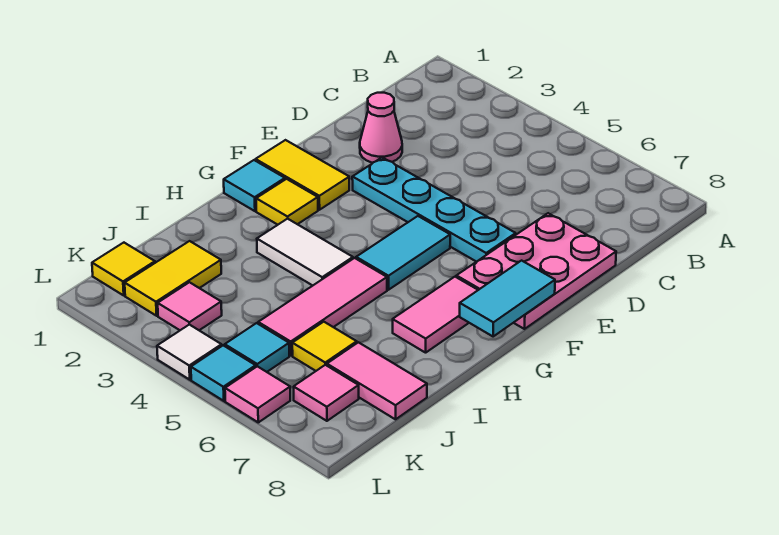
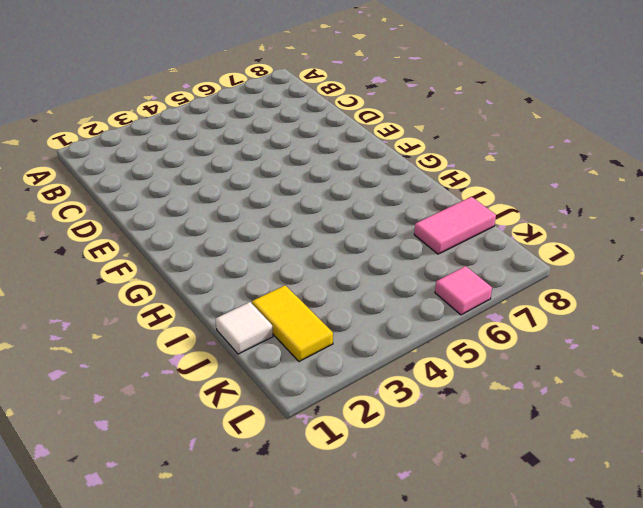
white tile J1 level 1 -> white tile L4 level 1
none -> pink cone D2 level 1
none -> pink plate D7:F8 level 1
none -> cyan plate E3:E6 level 1

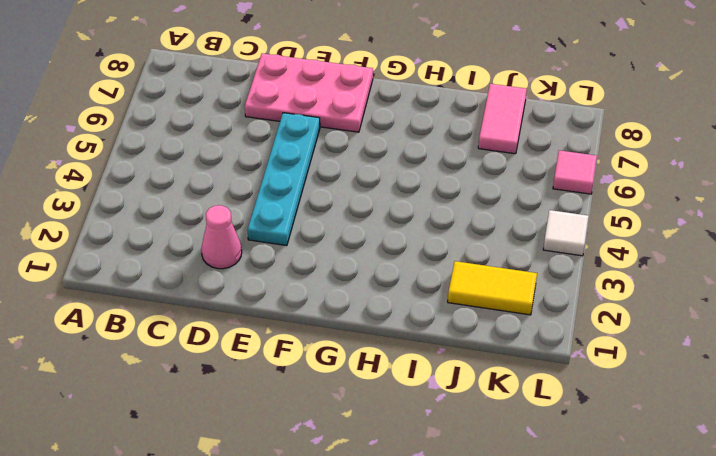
none -> yellow tile F1:F2 level 1
none -> cyan tile F5:G5 level 1
none -> cyan tile G1 level 1

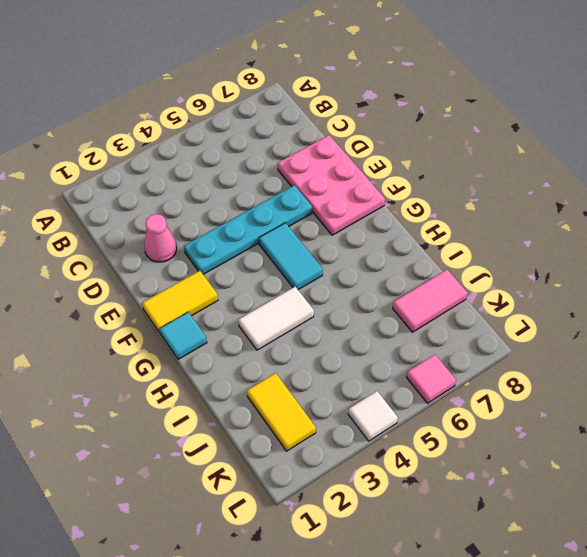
none -> yellow tile G2 level 1
none -> pink tile G7:H7 level 1
none -> pink tile H5:J5 level 1

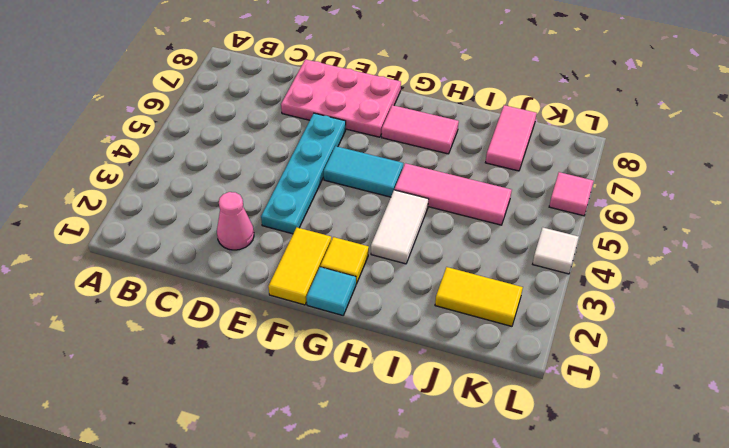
none -> yellow tile J6 level 1
none -> yellow tile K1 level 1
none -> pink tile K3 level 1

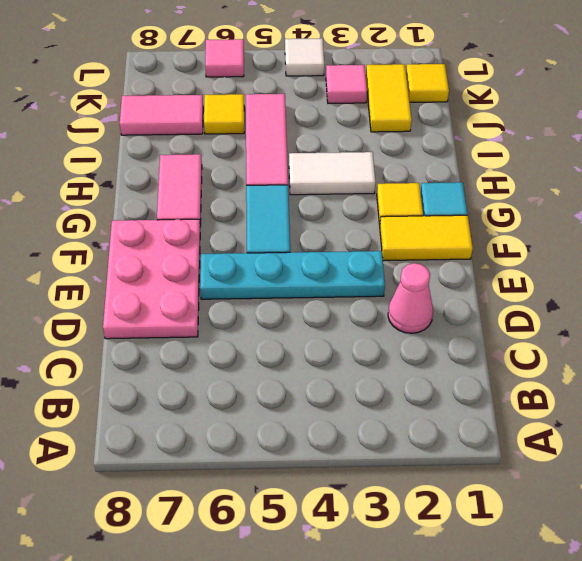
none -> cyan tile K5 level 1
none -> pink tile K7 level 1
none -> cyan tile L5 level 1

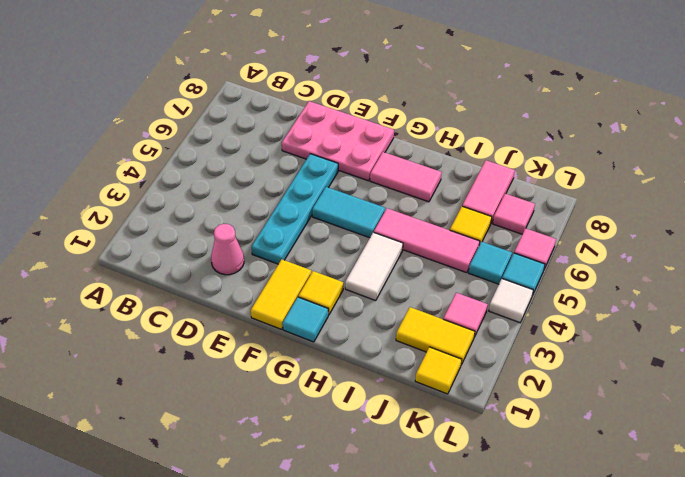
none -> cyan tile F8:G8 level 2

